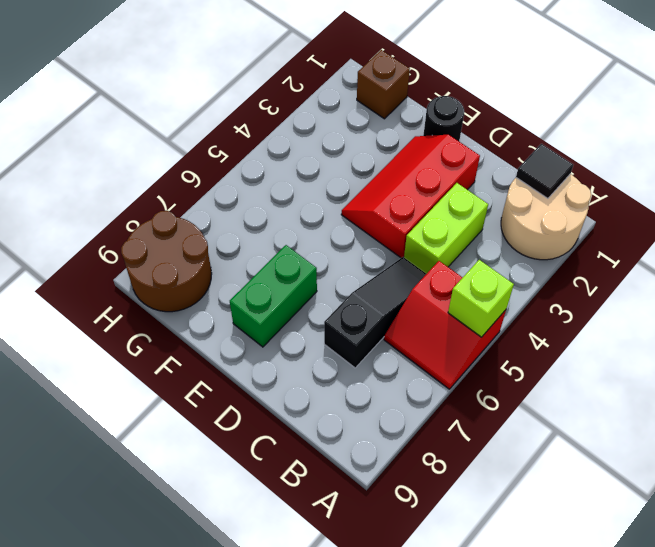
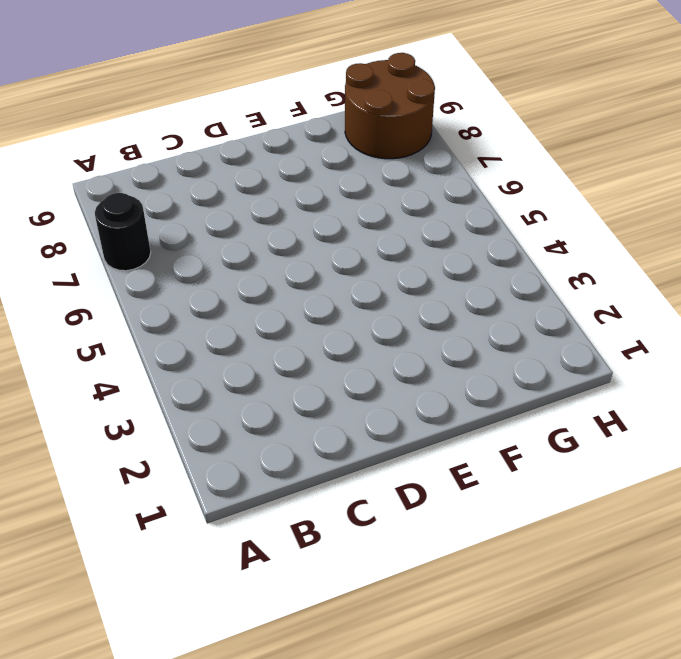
black round brick A7 level 1 -> black round brick E1 level 1
none -> tan round brick A1:B2 level 1
none -> red slope A5:B6 level 1 top 5

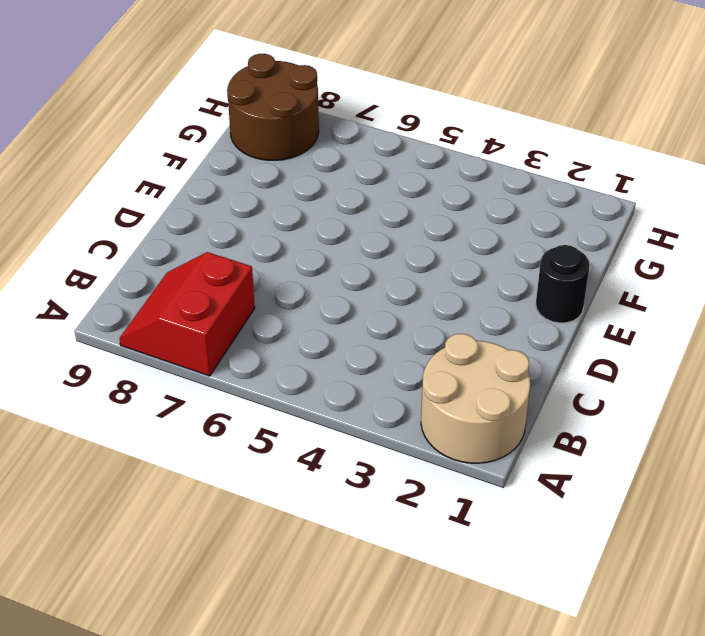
red slope A7:B8 level 1 top 7 -> red slope A5:B6 level 1 top 5
none -> lime brick C3:C4 level 1
none -> black slope C5:C7 level 1 top 7

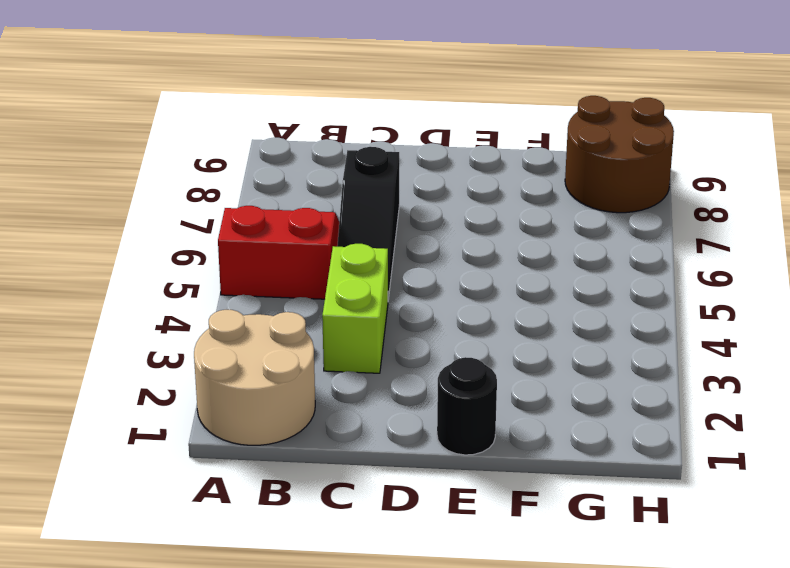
none -> red slope D2:E4 level 1 top D
none -> green brick E7:E8 level 1

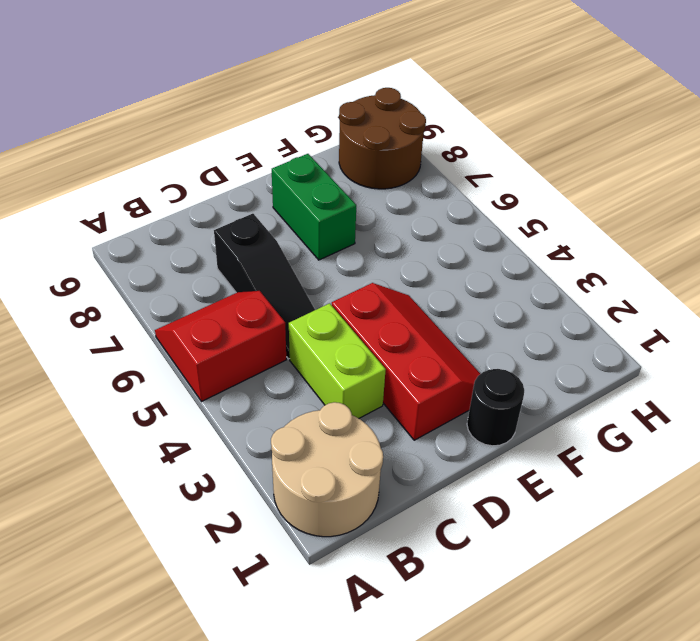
none -> brown brick G1 level 1
none -> lime brick A5 level 2

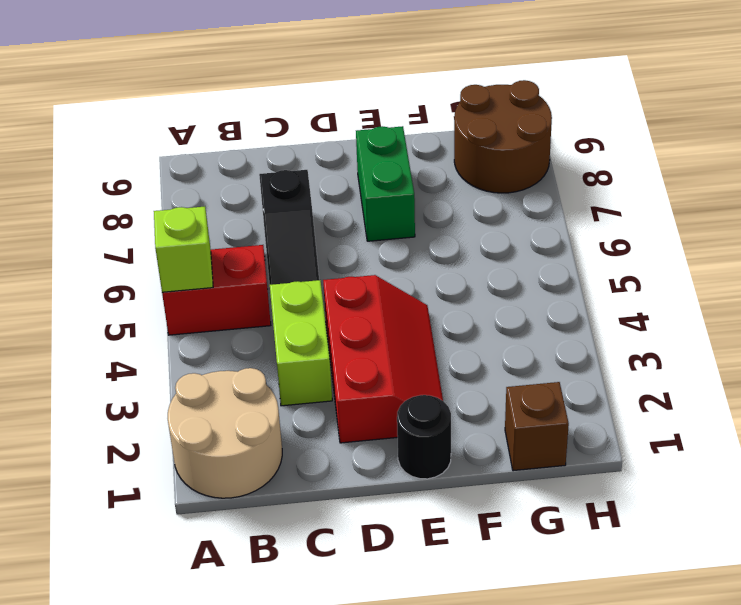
none -> black tile B1 level 2

